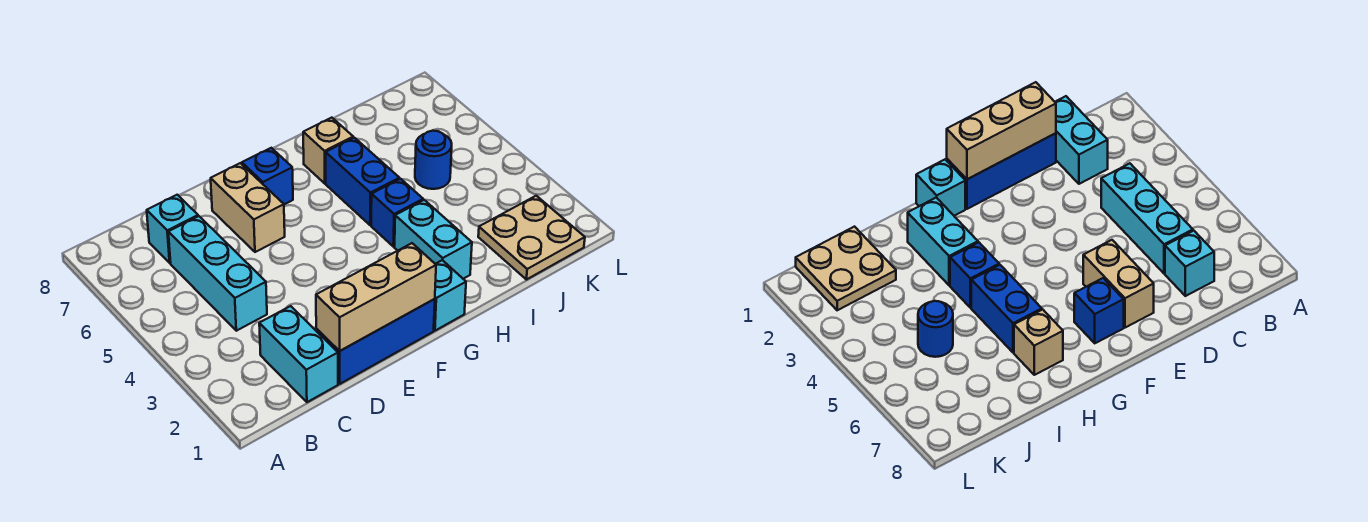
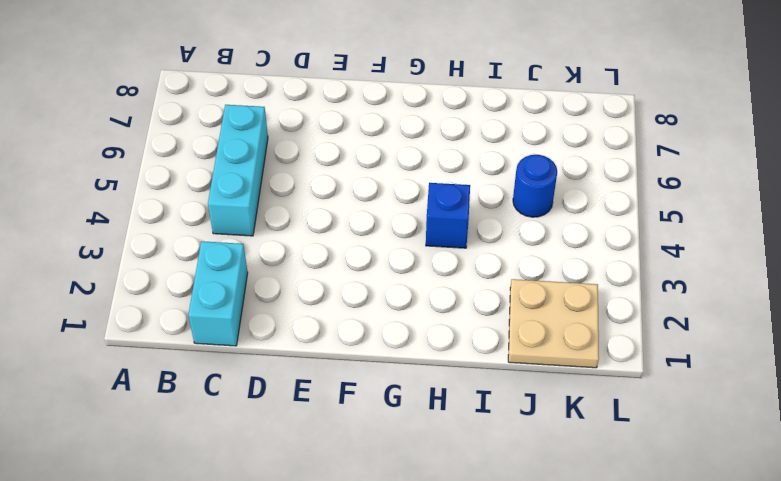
none -> cyan brick C7 level 1
none -> blue brick D1:F1 level 1
none -> tan brick E6:E7 level 1

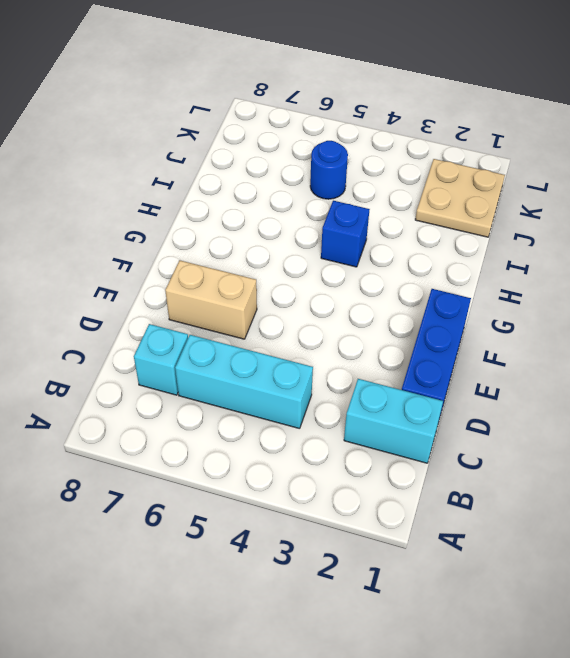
none -> blue brick F7 level 1
none -> cyan brick G1 level 1
none -> cyan brick H2:H3 level 1

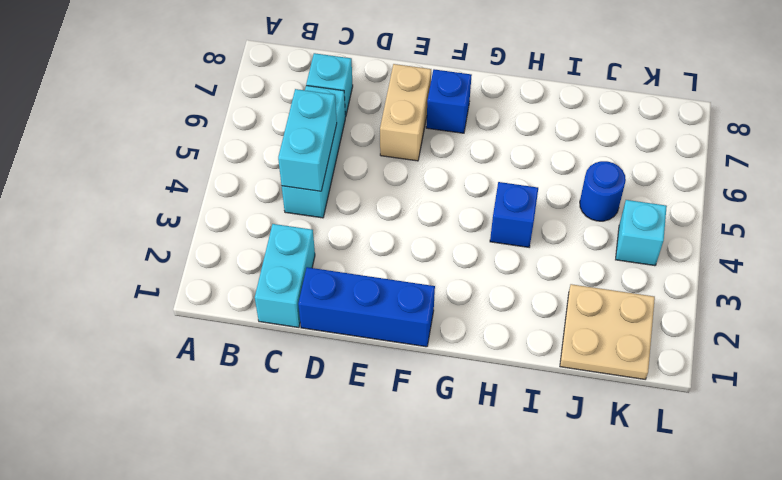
cyan brick C4:C5 level 2 -> cyan brick H2:H3 level 1
cyan brick K4 level 1 -> cyan brick G1 level 1
none -> blue brick H5:H6 level 1
none -> tan brick H7 level 1
none -> tan brick D1:F1 level 2

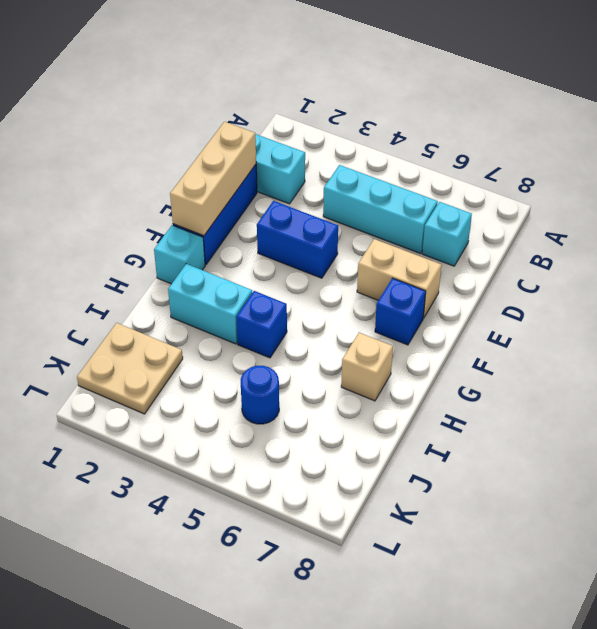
blue brick E3:E4 level 1 -> blue brick H5:H6 level 1

